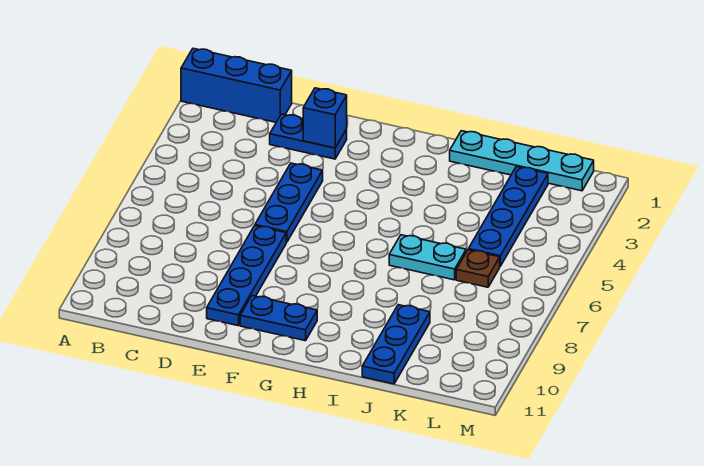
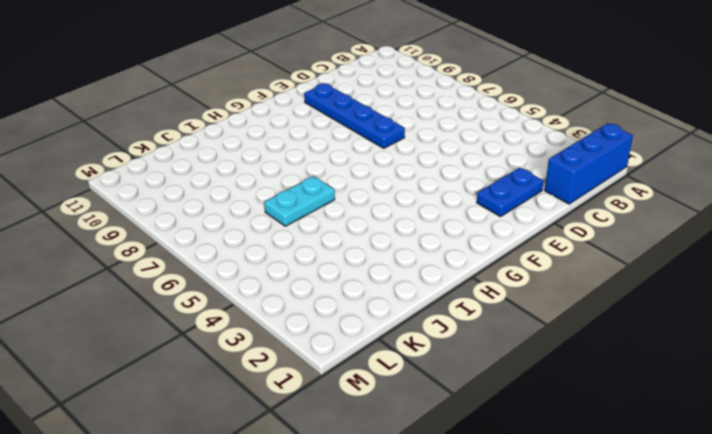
none -> blue plate E4:E6 level 1
none -> blue plate F10:G10 level 1

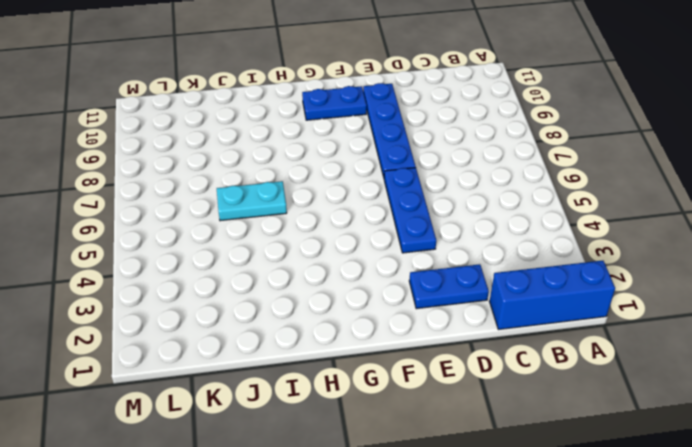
none -> cyan plate I1:L1 level 1
none -> blue plate J9:J11 level 1

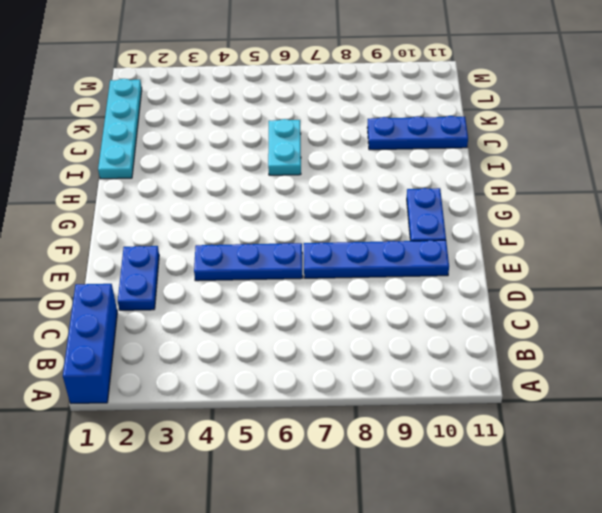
none -> blue plate K2:K5 level 1
none -> brown plate K6 level 1

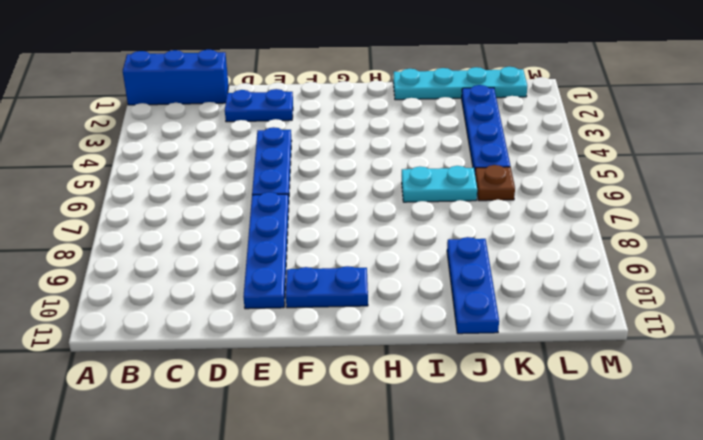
none -> blue brick E2 level 2

